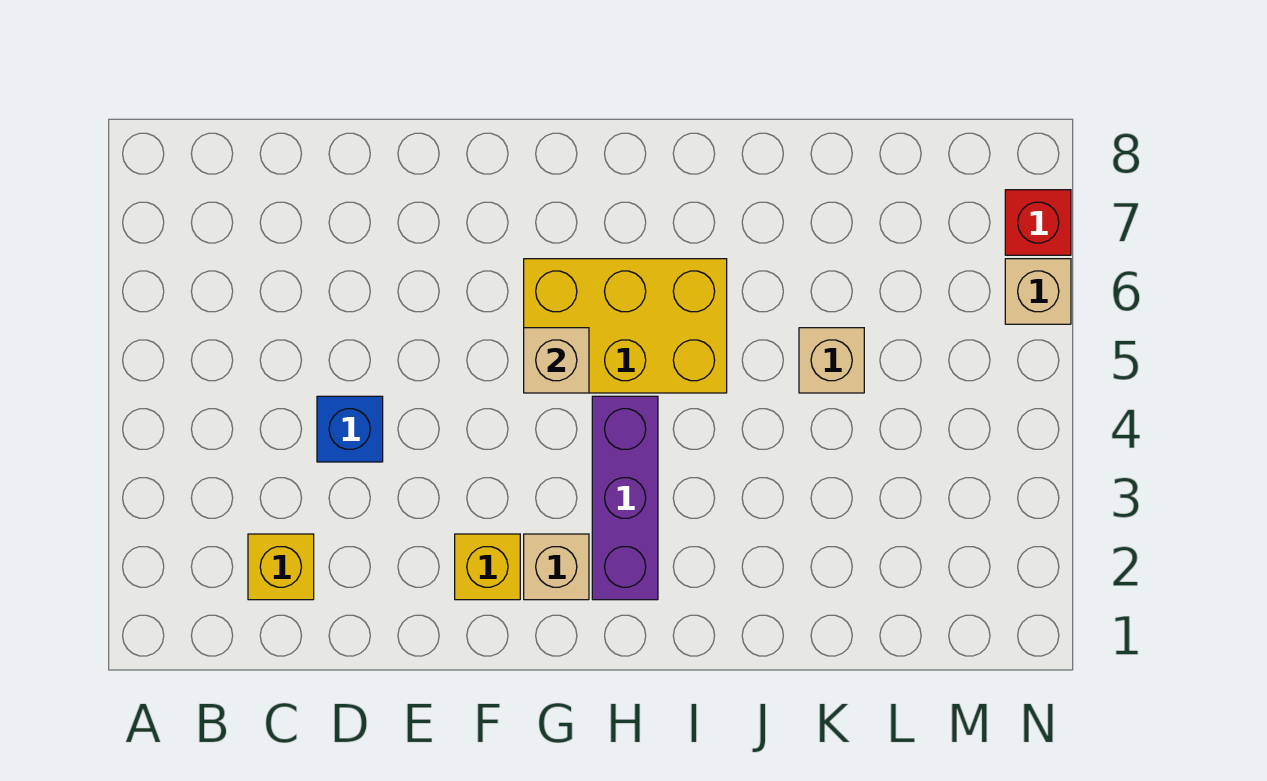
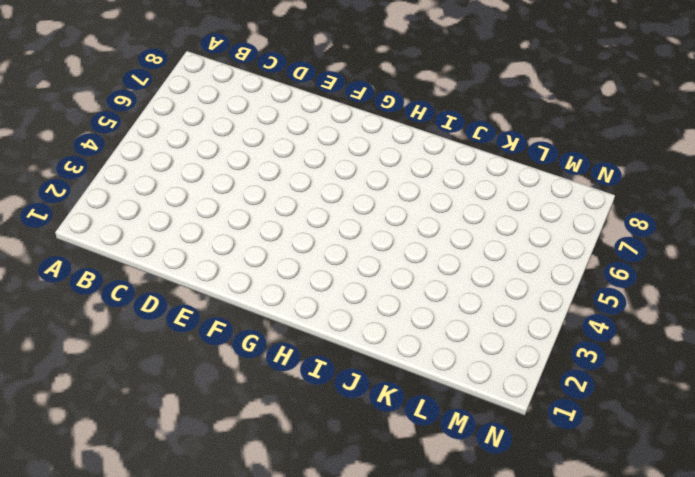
none -> yellow brick C2 level 1
none -> blue brick D4 level 1

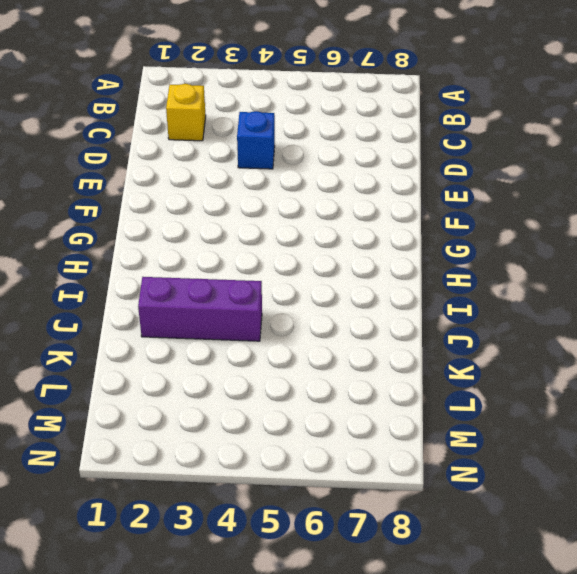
purple brick J2:J4 level 1 -> purple brick H2:H4 level 1
none -> yellow brick F2 level 1
none -> tan brick G2 level 1

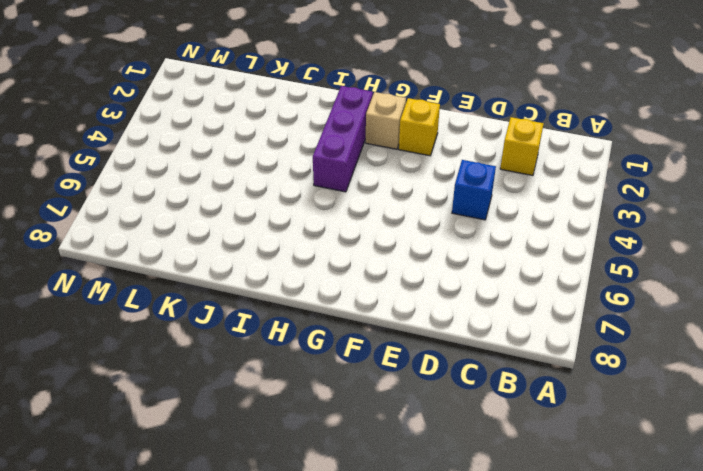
none -> yellow brick G5:I6 level 1
none -> tan brick K5 level 1

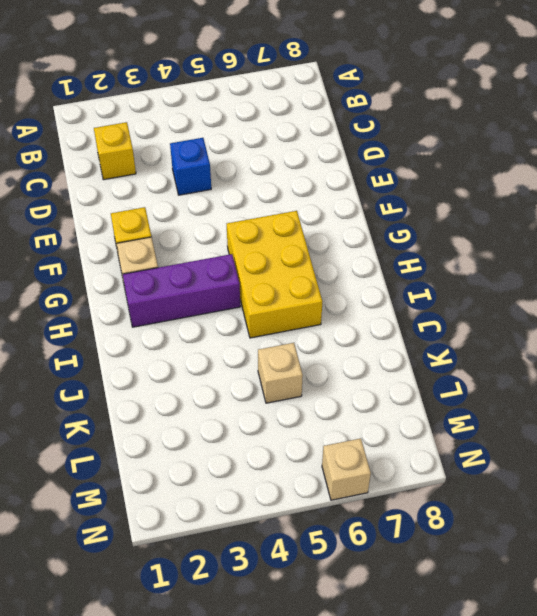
none -> red brick N7 level 1
none -> tan brick G5 level 2

